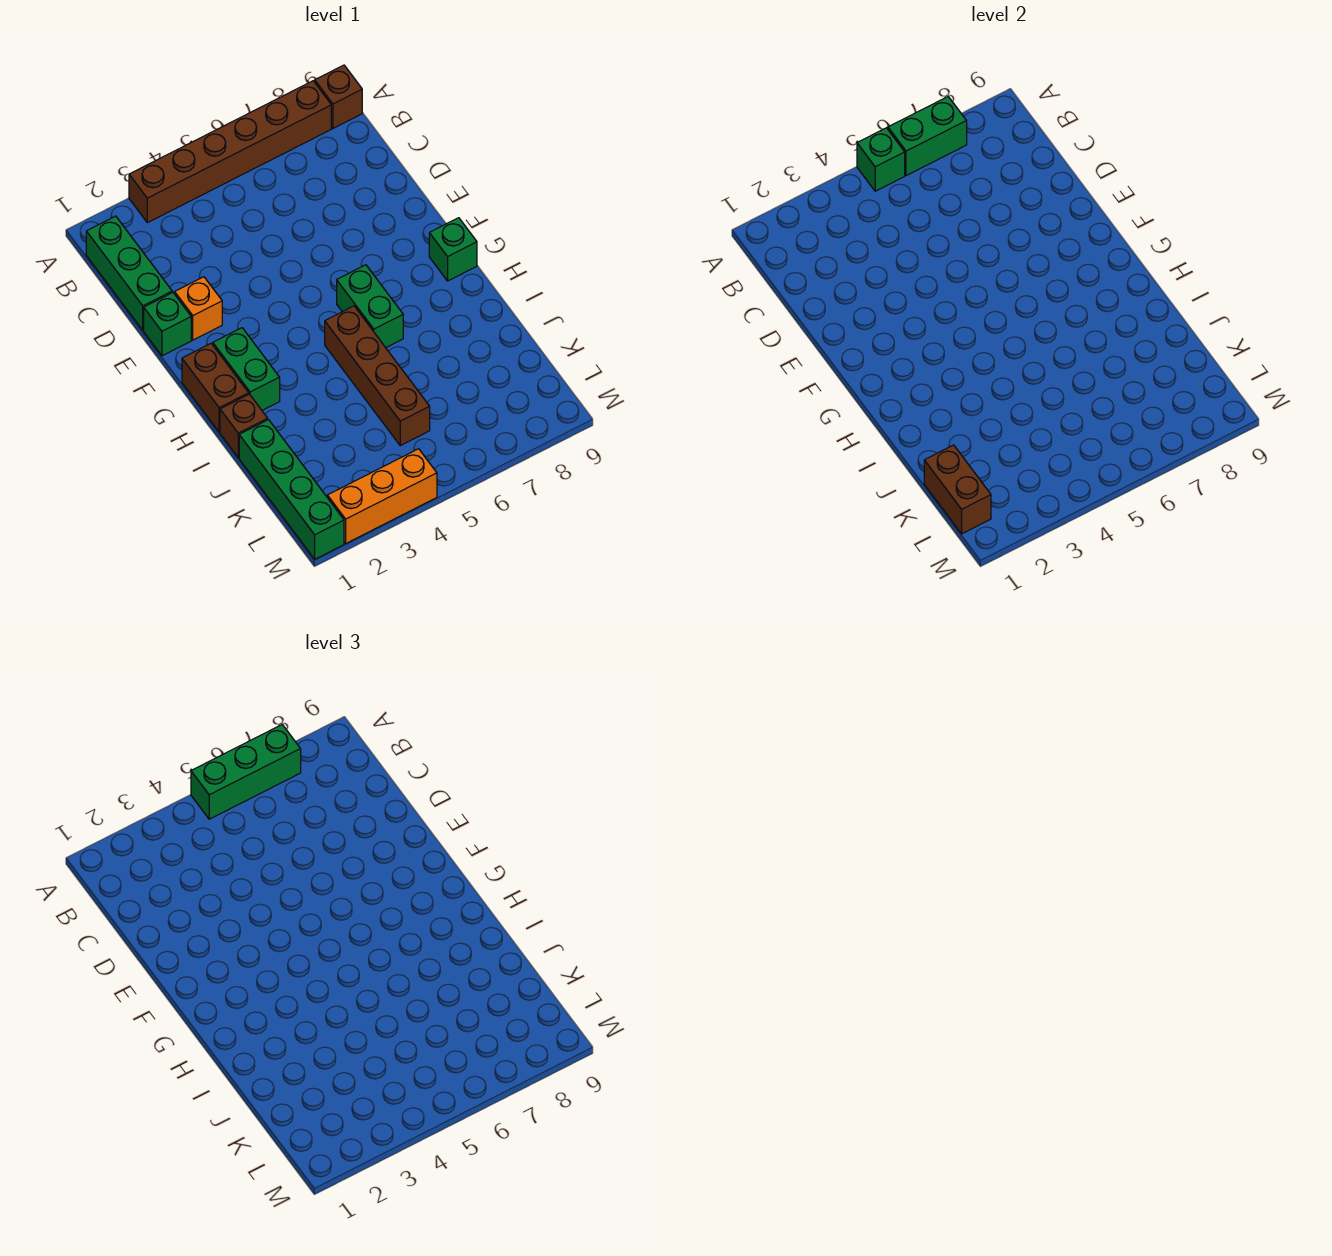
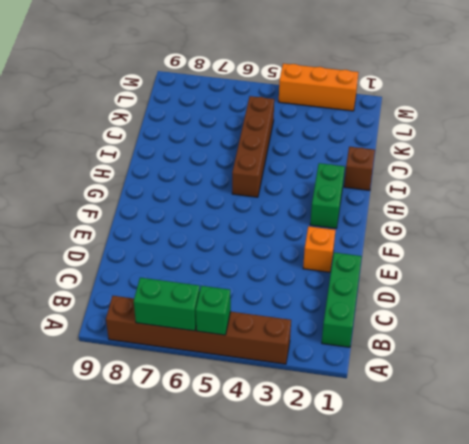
none -> brown brick A9 level 1
none -> green brick E1 level 1
none -> brown brick G1:H1 level 1

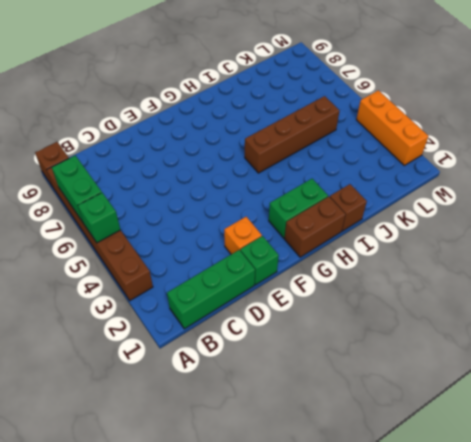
none -> green brick G6:H6 level 1
none -> green brick G9 level 1
none -> green brick J1:M1 level 1

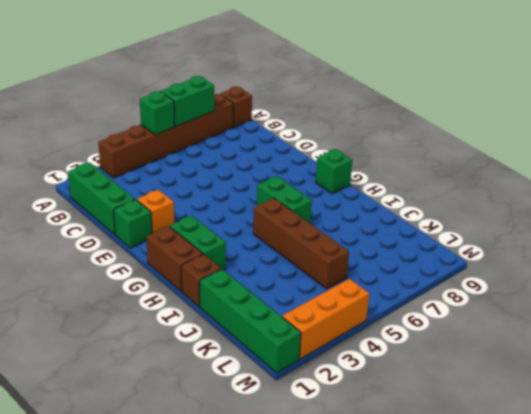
none -> brown brick K1:L1 level 2
none -> green brick A5:A7 level 3

